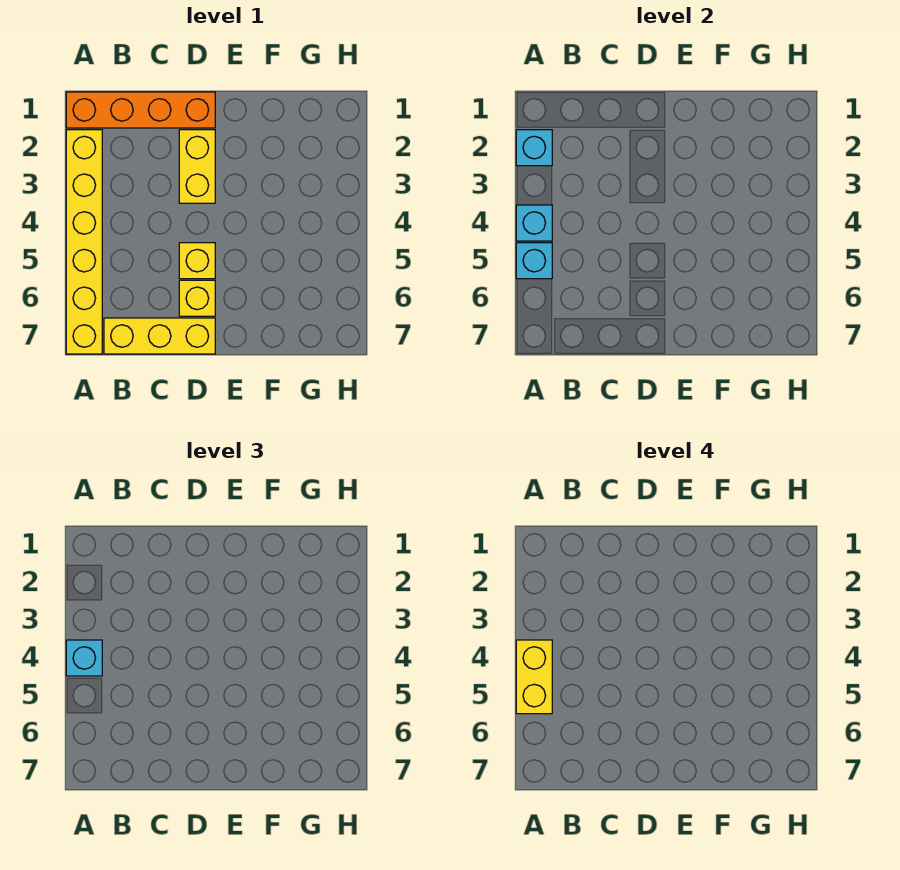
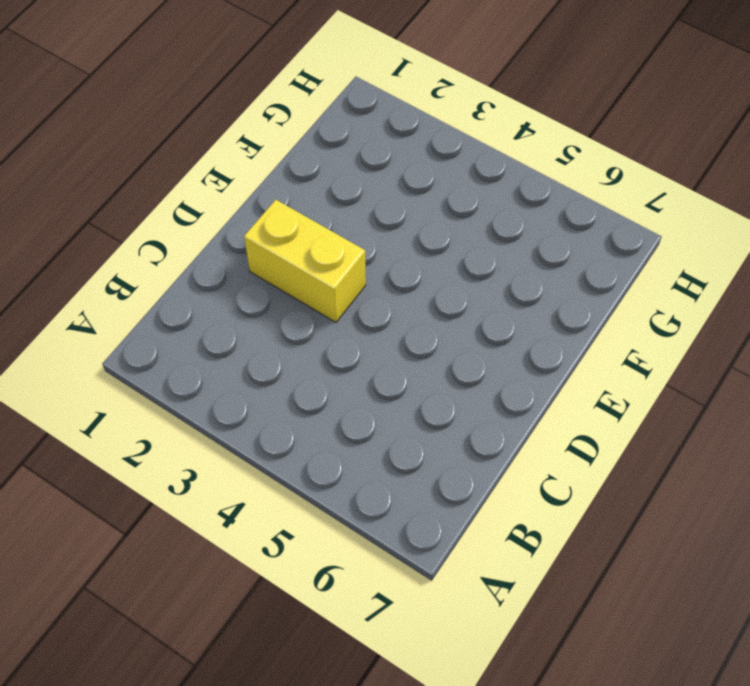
none -> orange brick A1:D1 level 1
none -> yellow brick A2:A7 level 1

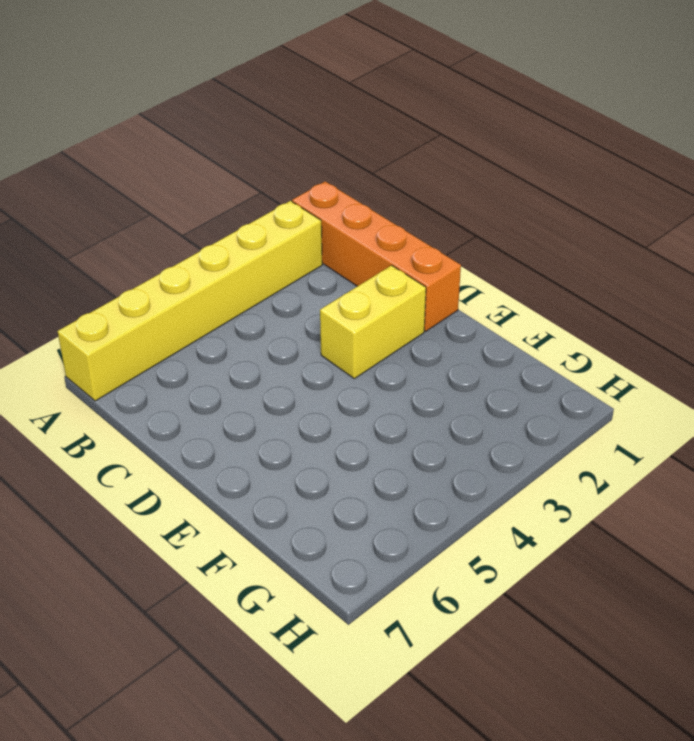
none -> yellow brick B7:D7 level 1
none -> yellow brick D5 level 1

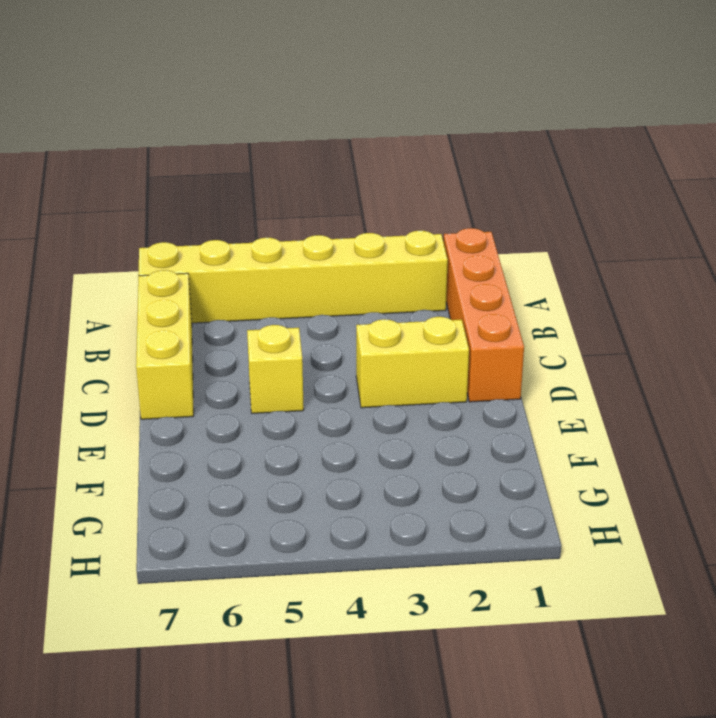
none -> yellow brick D6 level 1
none -> cyan brick A2 level 2

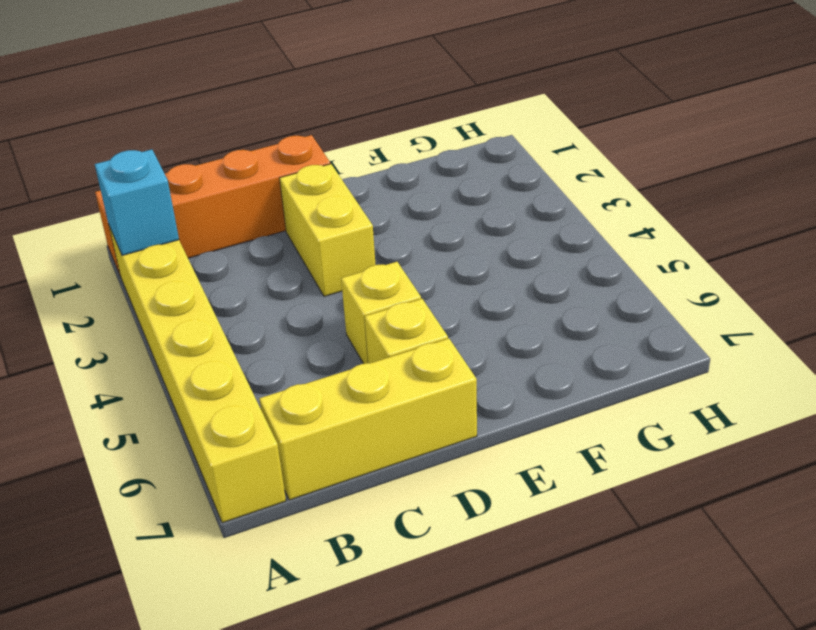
none -> cyan brick A4 level 2
none -> cyan brick A5 level 2

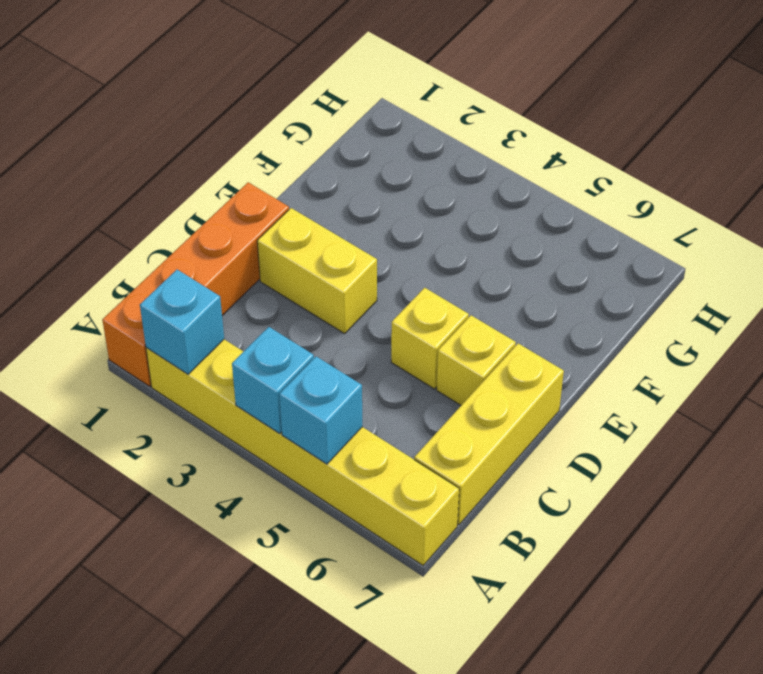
none -> cyan brick A4 level 3
none -> yellow brick A4:A5 level 4

